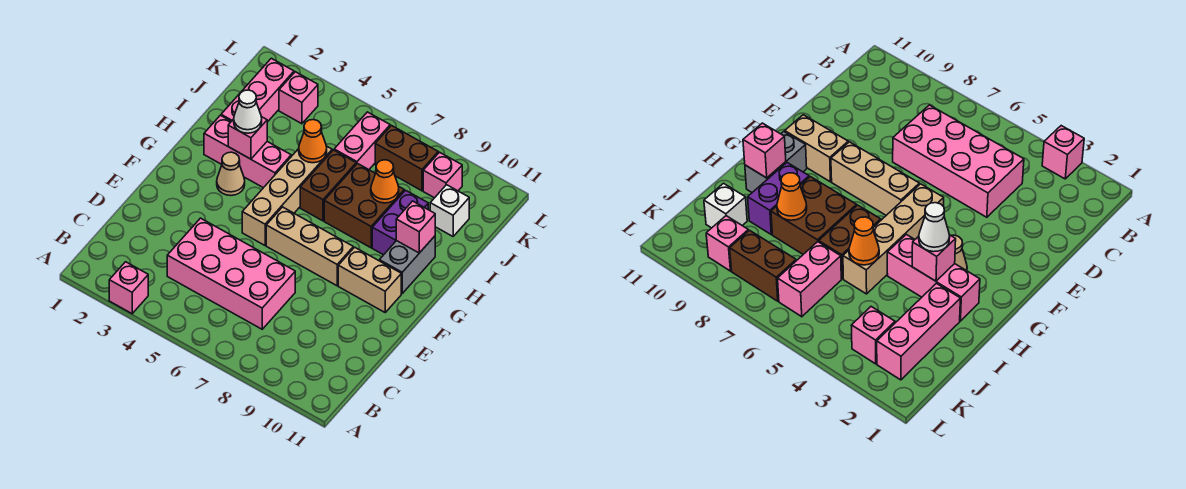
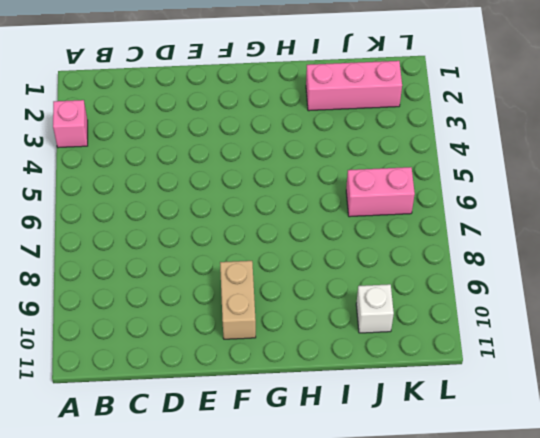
none -> pink brick C4:D7 level 1
none -> tan brick F5:I5 level 1
none -> tan brick F6:F8 level 1

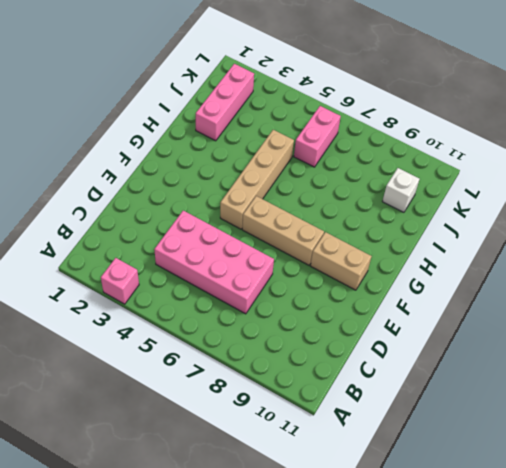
none -> tan cone G3 level 1
none -> grey brick G10:H10 level 1
none -> pink brick H2:H4 level 1

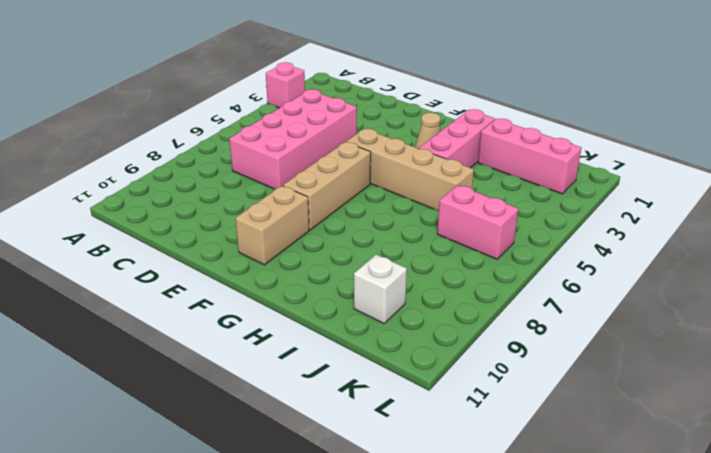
none -> grey brick G10:H10 level 1
none -> brown brick H6:I6 level 1
none -> brown brick H7:I8 level 1

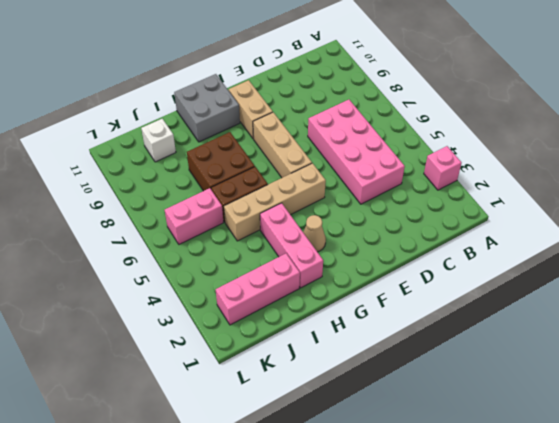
grey brick G10:H11 level 1 -> grey brick G10:H10 level 1
none -> purple brick H9:I9 level 1
none -> pink brick K3 level 1
none -> brown brick K7:K8 level 1

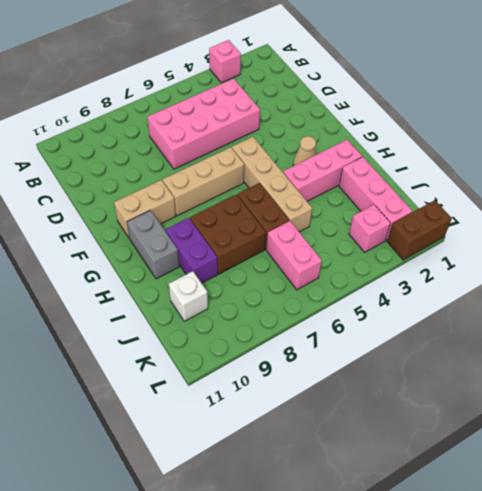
brown brick L1:L2 level 1 -> brown brick K7:K8 level 1
none -> pink brick K9 level 1
none -> pink brick H3 level 2
none -> pink brick H10 level 2

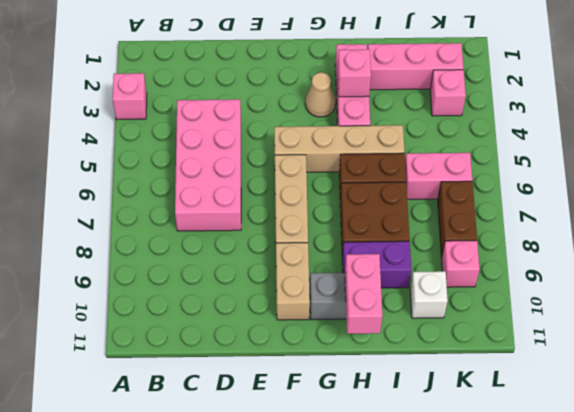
pink brick H10:H11 level 2 -> pink brick H10 level 2
none -> orange cone I5 level 2
none -> orange cone I8 level 2
none -> white cone H3 level 3

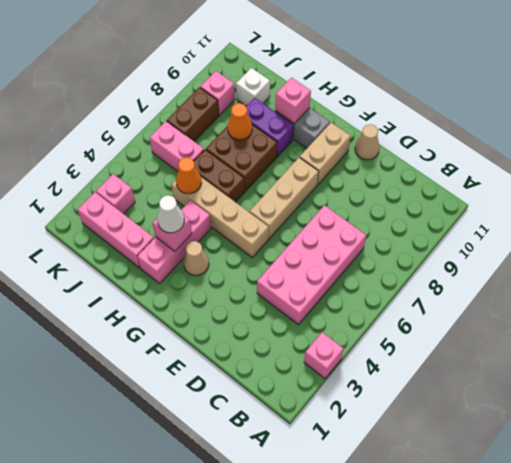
tan cone E11 level 1 -> none

